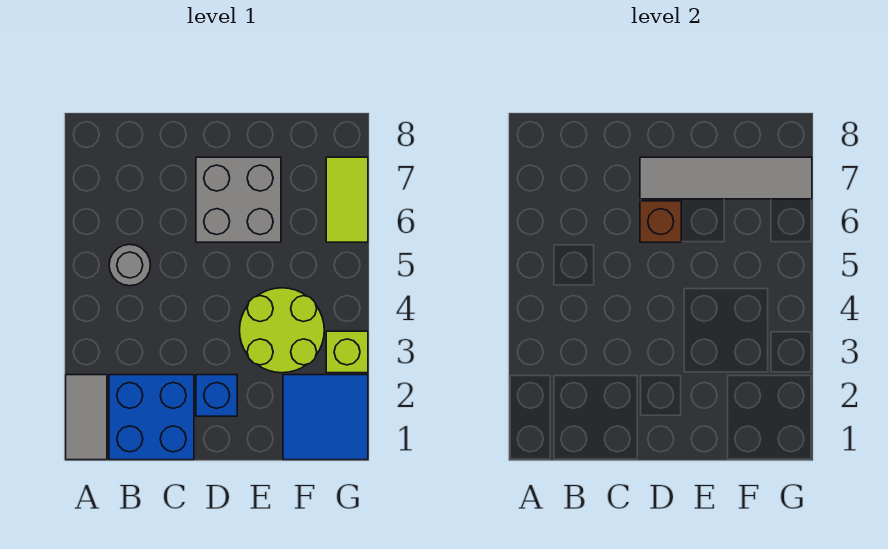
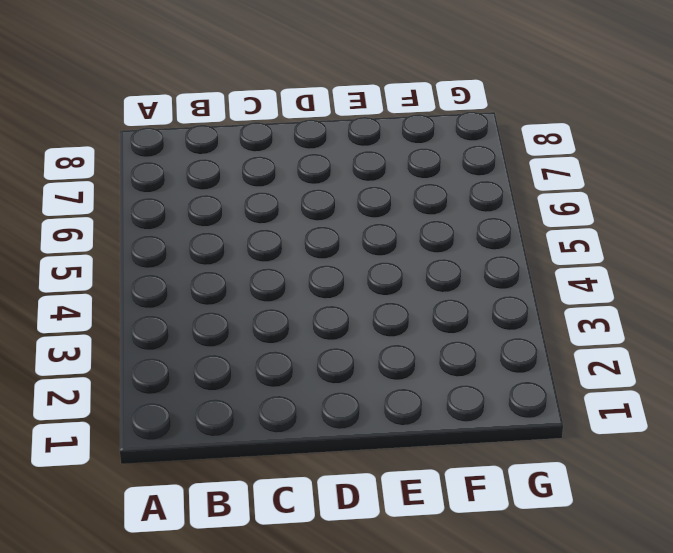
none -> grey tile A1:A2 level 1
none -> blue brick B1:C2 level 1

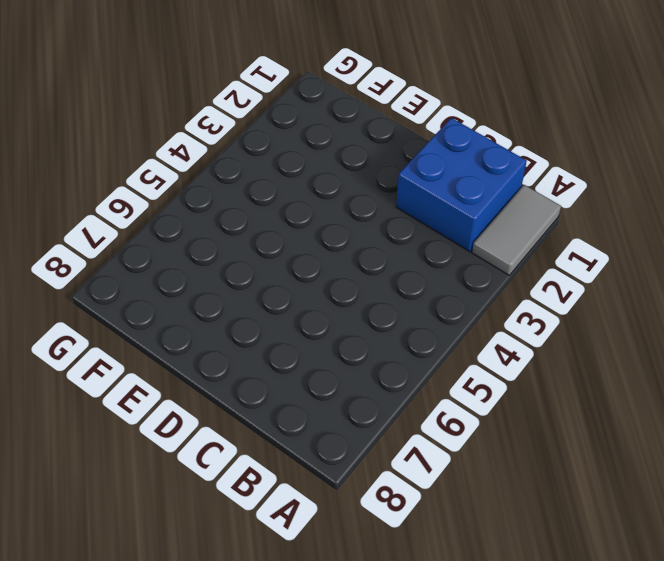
none -> grey round brick B5 level 1
none -> blue brick D2 level 1

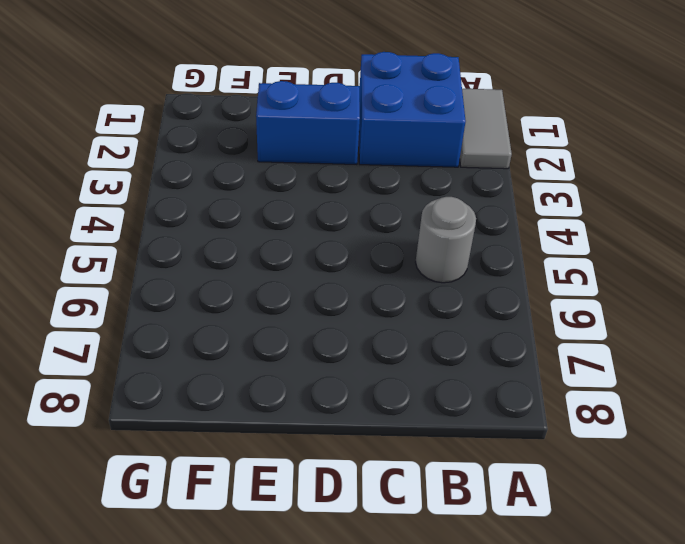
blue brick D2:E2 level 1 -> blue brick D2 level 1
none -> grey brick D6:E7 level 1
none -> lime round brick E3:F4 level 1

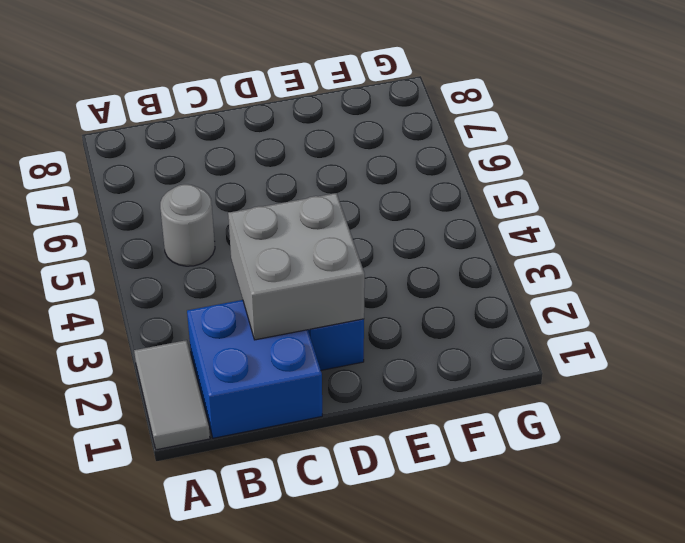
grey brick C2:D3 level 2 -> grey brick D6:E7 level 1
none -> lime round brick E3:F4 level 1
none -> blue tile F1:G2 level 1

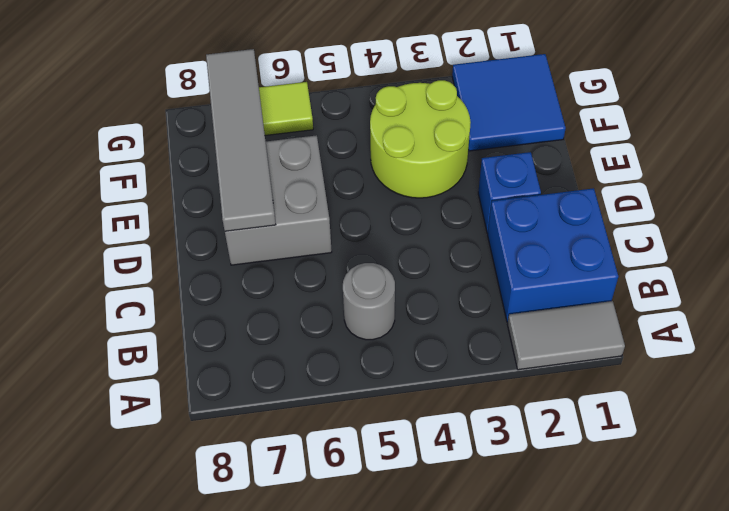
none -> lime brick G3 level 1
none -> brown brick D6 level 2

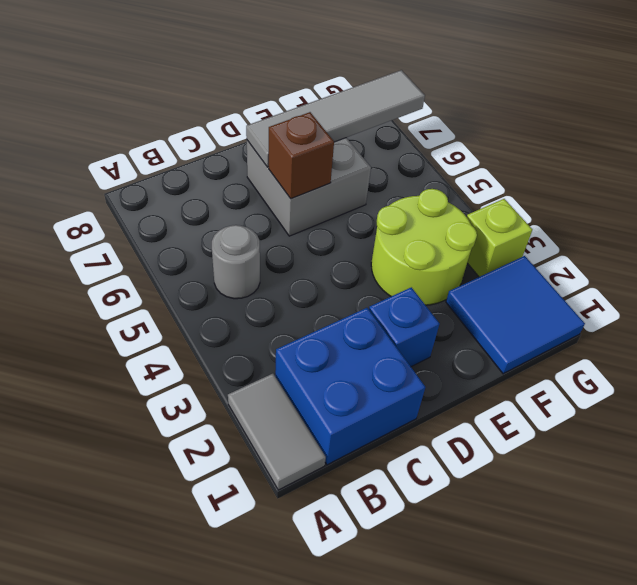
none -> lime tile G6:G7 level 1

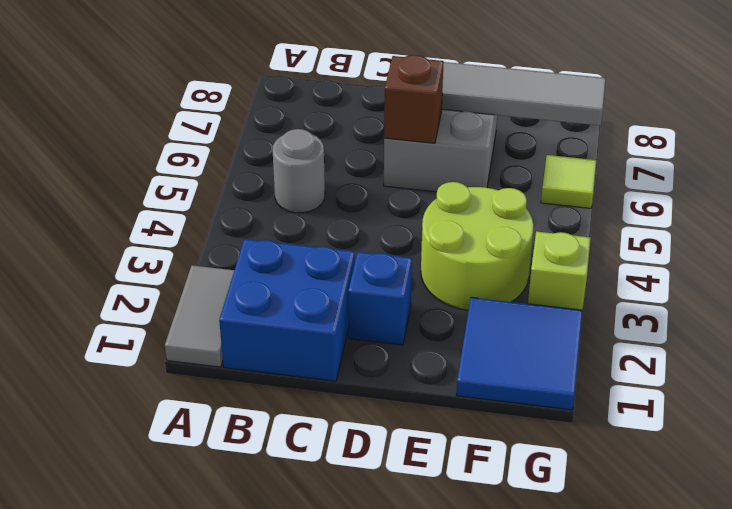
lime tile G6 level 1 -> lime tile G6:G7 level 1

